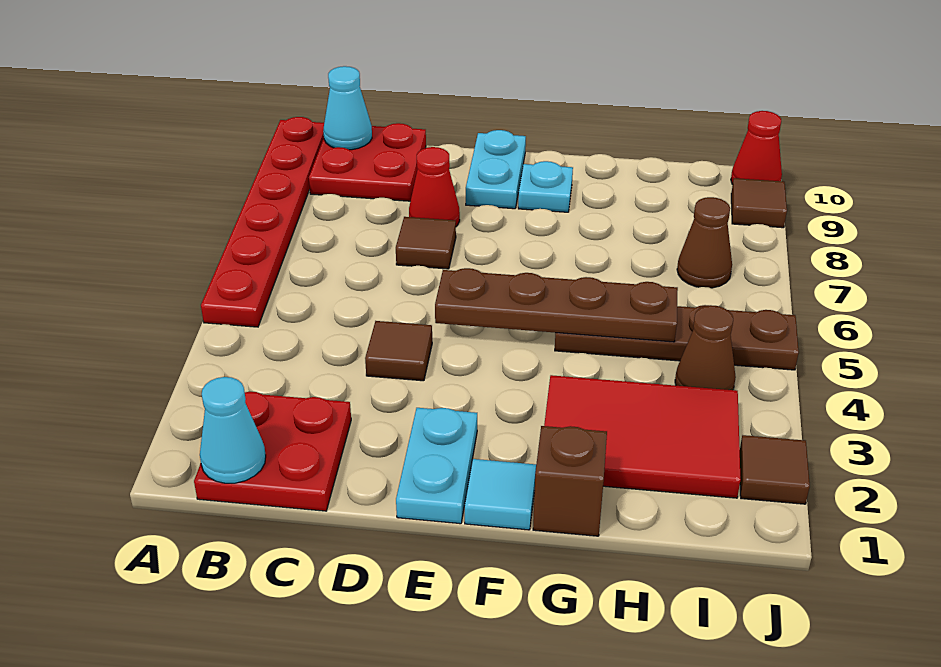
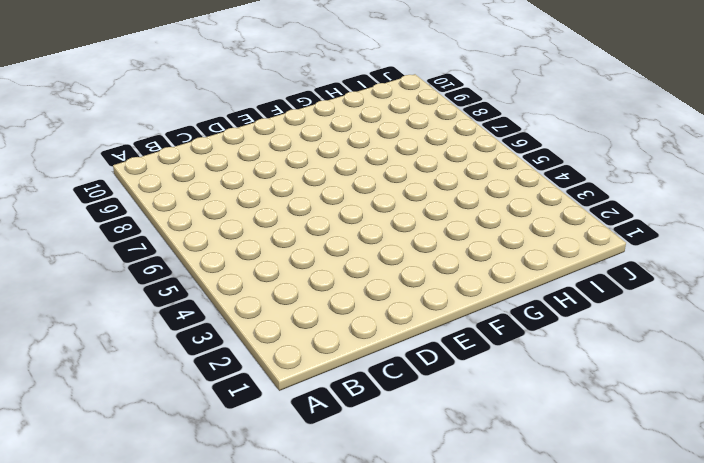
none -> red plate A5:A10 level 1
none -> red plate B1:C2 level 1
none -> red plate B9:C10 level 1

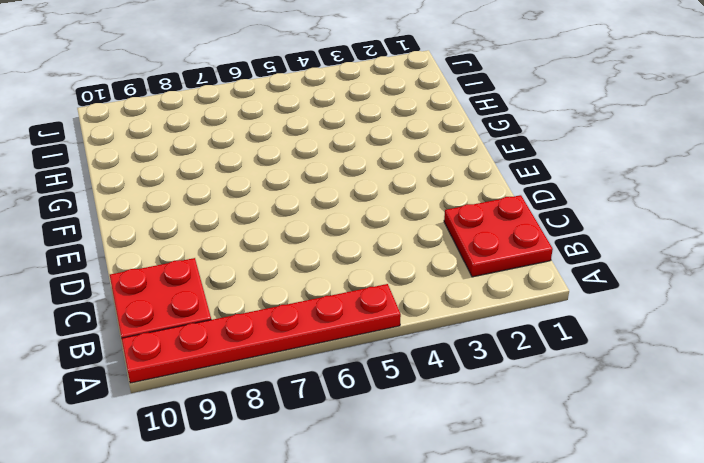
none -> brown tile D4 level 1
none -> brown tile D7 level 1
none -> red cone D8 level 1

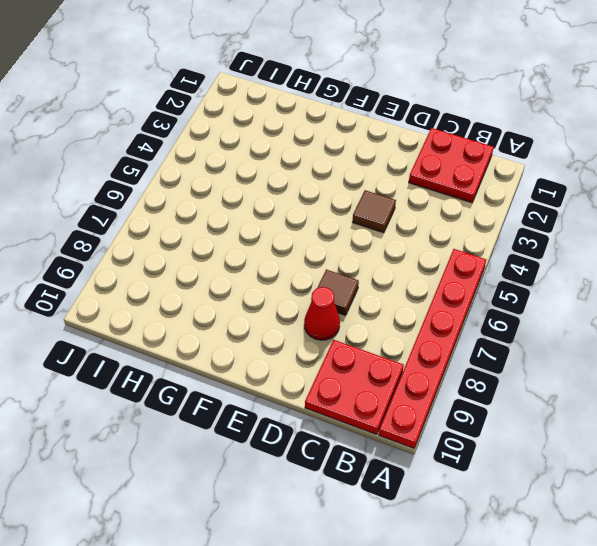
none -> cyan plate E1:E2 level 1
none -> cyan plate E9:E10 level 1
none -> cyan tile F1 level 1

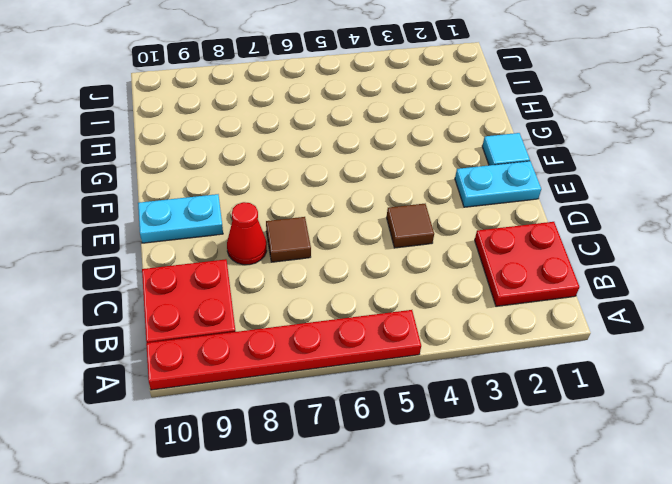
none -> cyan plate F9 level 1
none -> brown brick G1 level 1
none -> red tile G2:I3 level 1

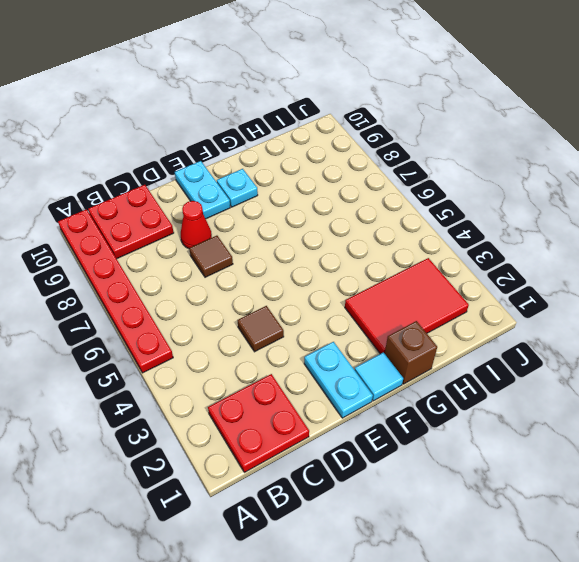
none -> brown plate G5:J5 level 1
none -> brown cone I4 level 1
none -> brown cone I7 level 1

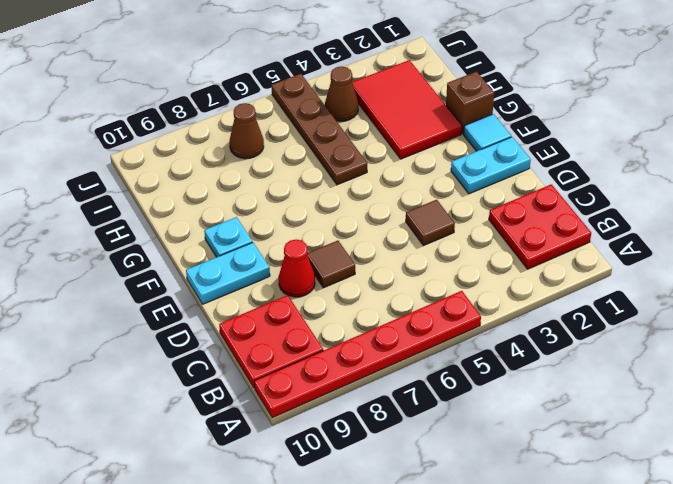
none -> brown tile J2 level 1
none -> brown tile J9 level 1
none -> red cone J10 level 1

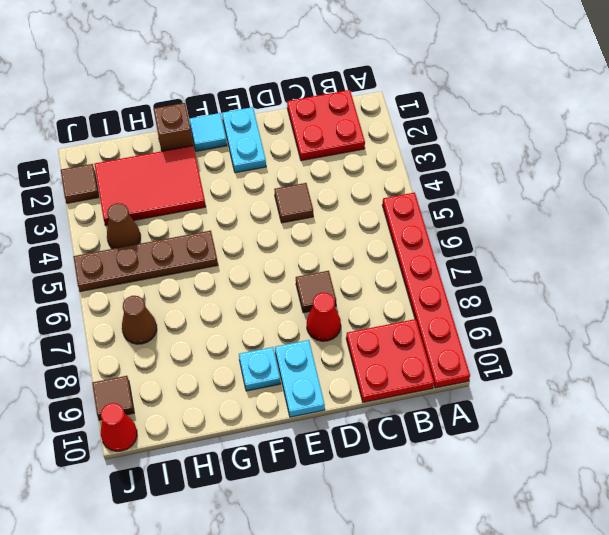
none -> cyan cone B1 level 2
none -> cyan cone B10 level 2
none -> brown plate E5:H5 level 2

